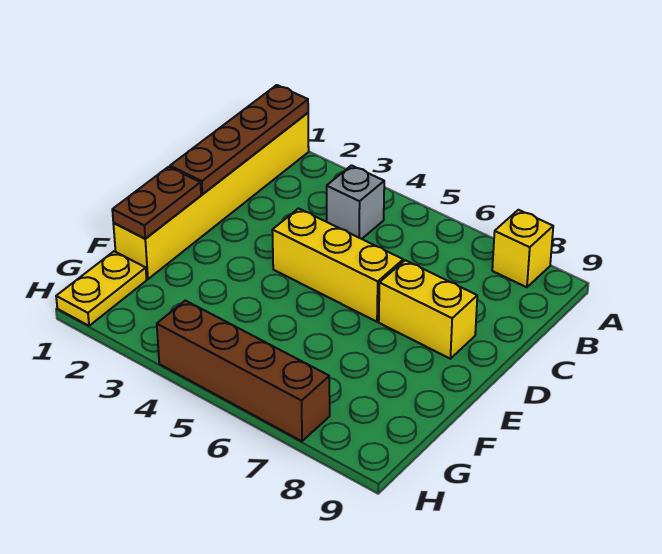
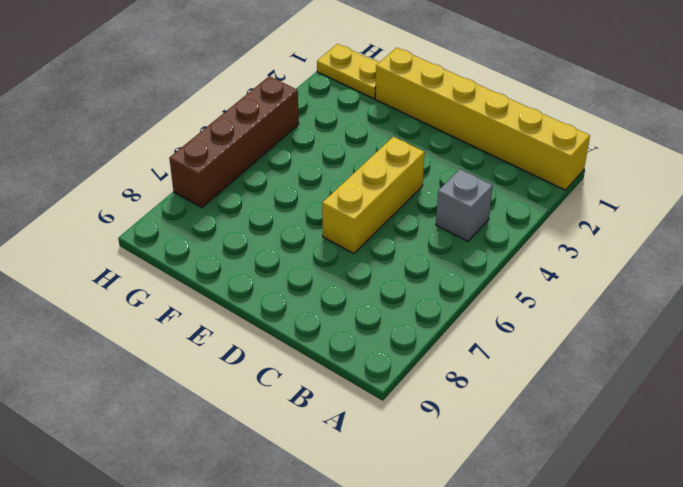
none -> yellow brick A8 level 1
none -> yellow brick D7:D8 level 1

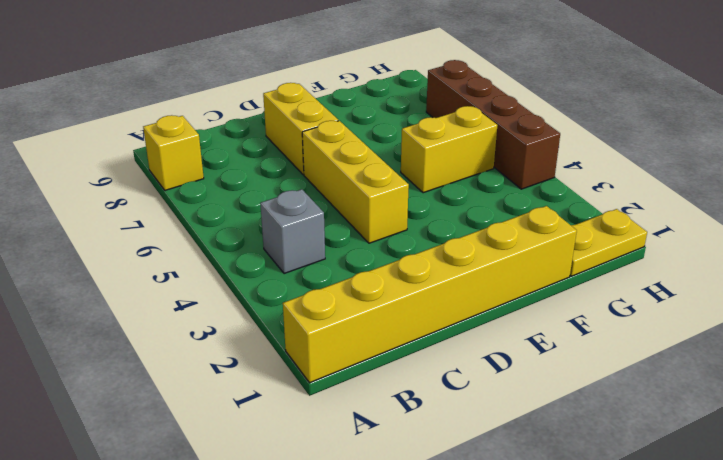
yellow brick F5:G5 level 1 -> none
none -> brown plate A1:D1 level 2
none -> brown plate E1:F1 level 2

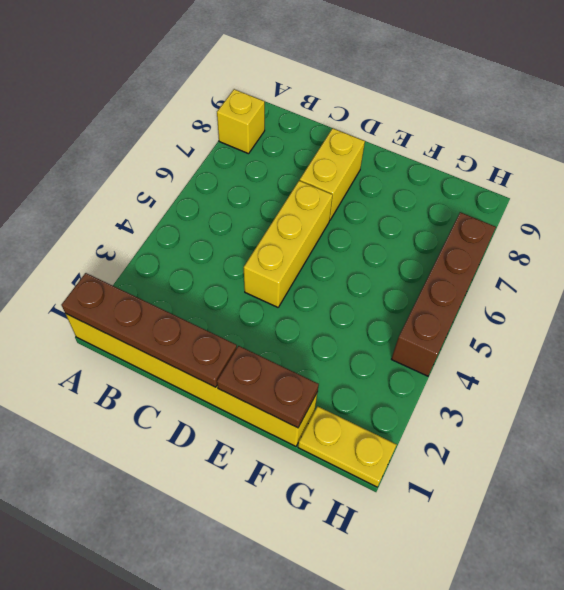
none -> grey brick B4 level 1

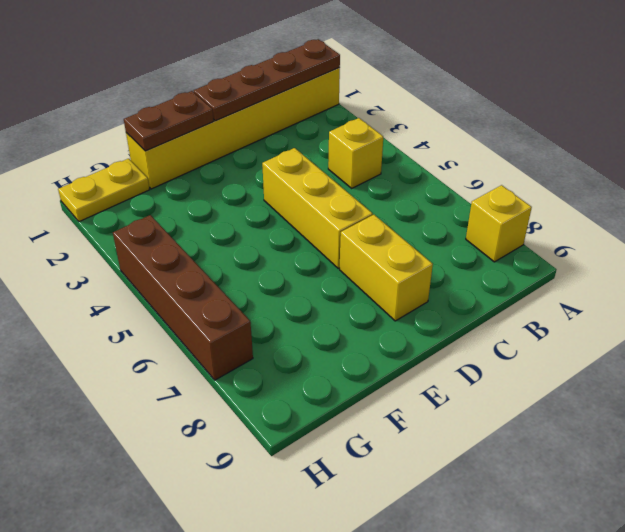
yellow brick B4 level 1 -> grey brick B4 level 1

